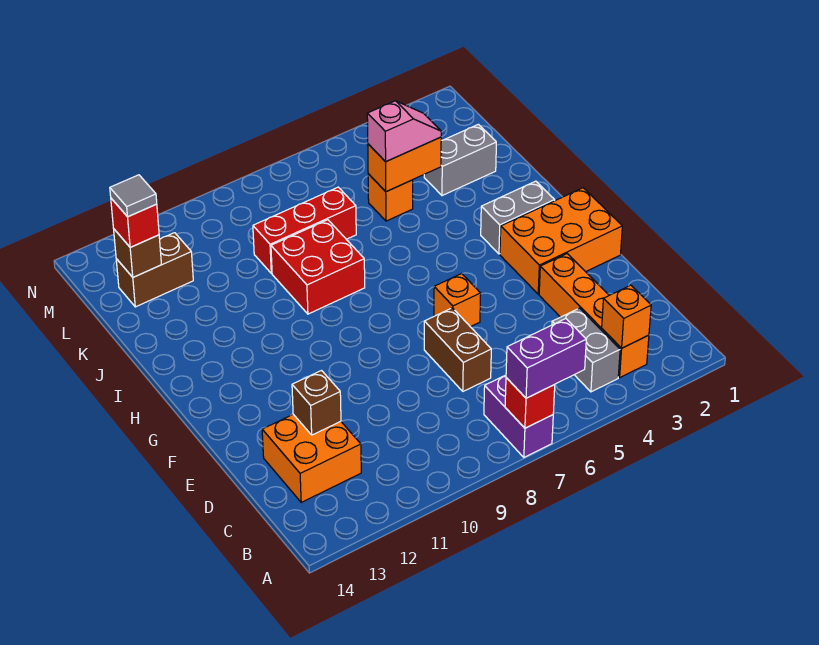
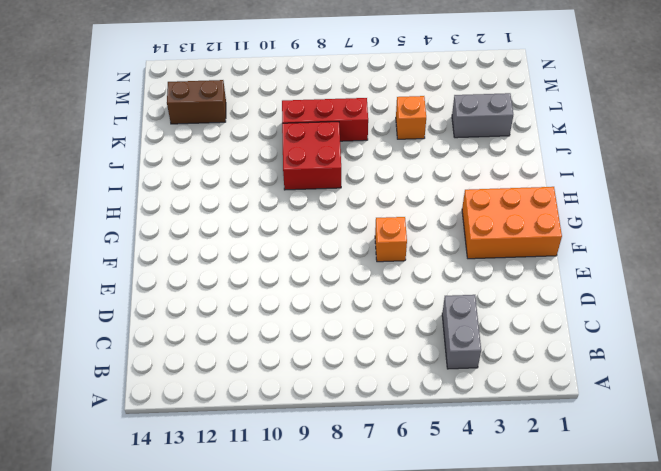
none -> purple brick A7:B7 level 1
none -> orange brick B3:E3 level 1
none -> orange brick C12:D13 level 1

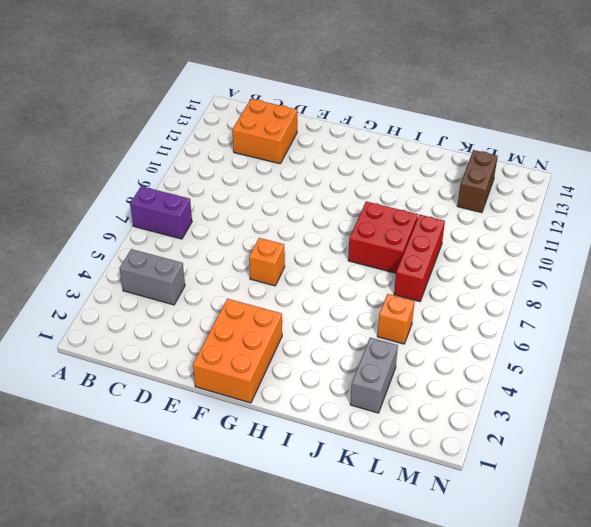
none -> orange brick B3:E3 level 1
none -> brown brick D7:E7 level 1
none -> grey brick H2:H3 level 1

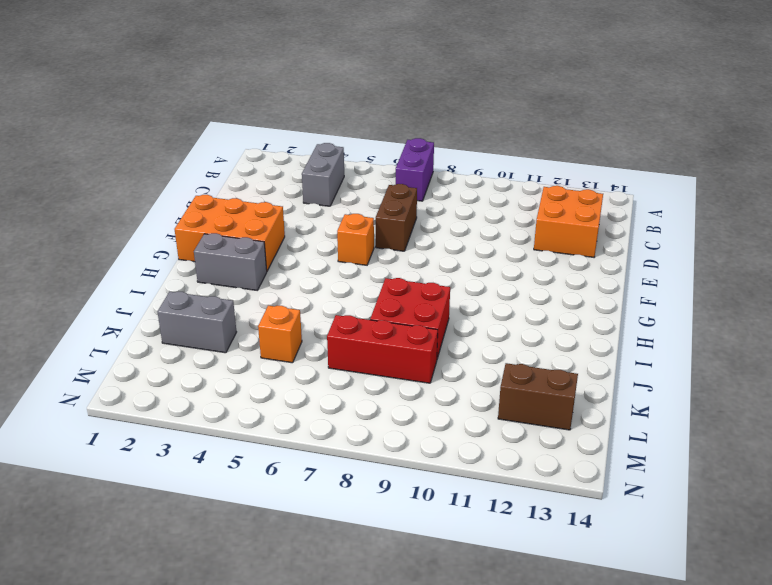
none -> orange brick B3:E3 level 1
none -> red brick A7 level 2
none -> orange brick B3 level 2

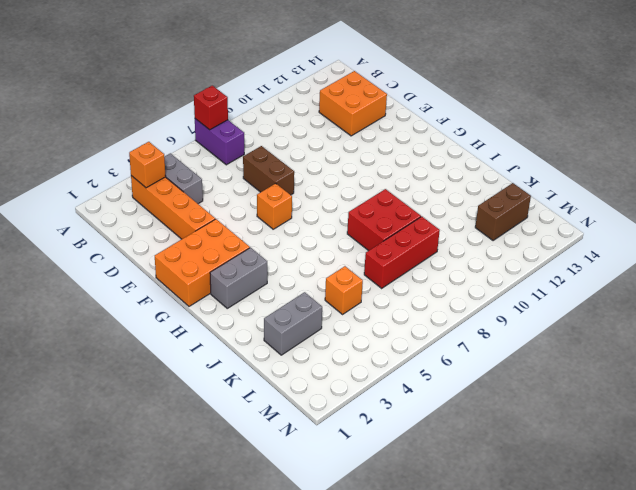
none -> brown brick D12 level 2
none -> orange brick K4:K5 level 2
none -> brown brick L13 level 2

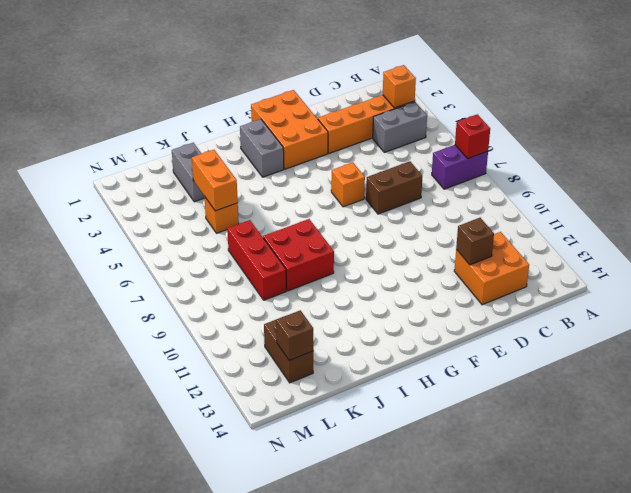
none -> purple brick A6:A7 level 3
none -> pink slope K4:K5 level 3 top 5
none -> red brick L13 level 3

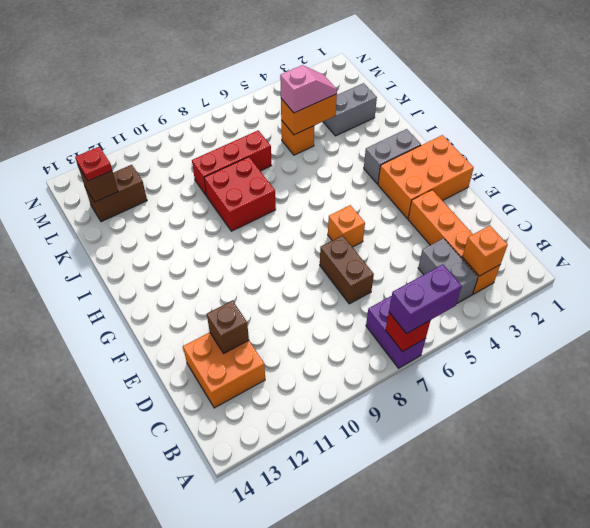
red plate L13 level 3 -> red brick L13 level 3
none -> grey tile L13 level 4

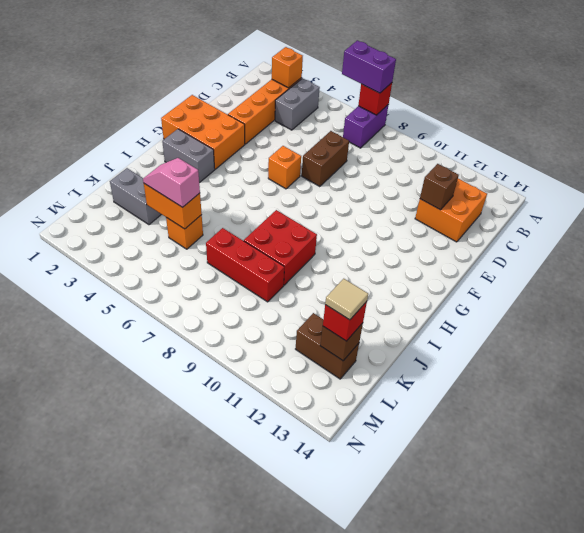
tan tile L13 level 4 -> grey tile L13 level 4

